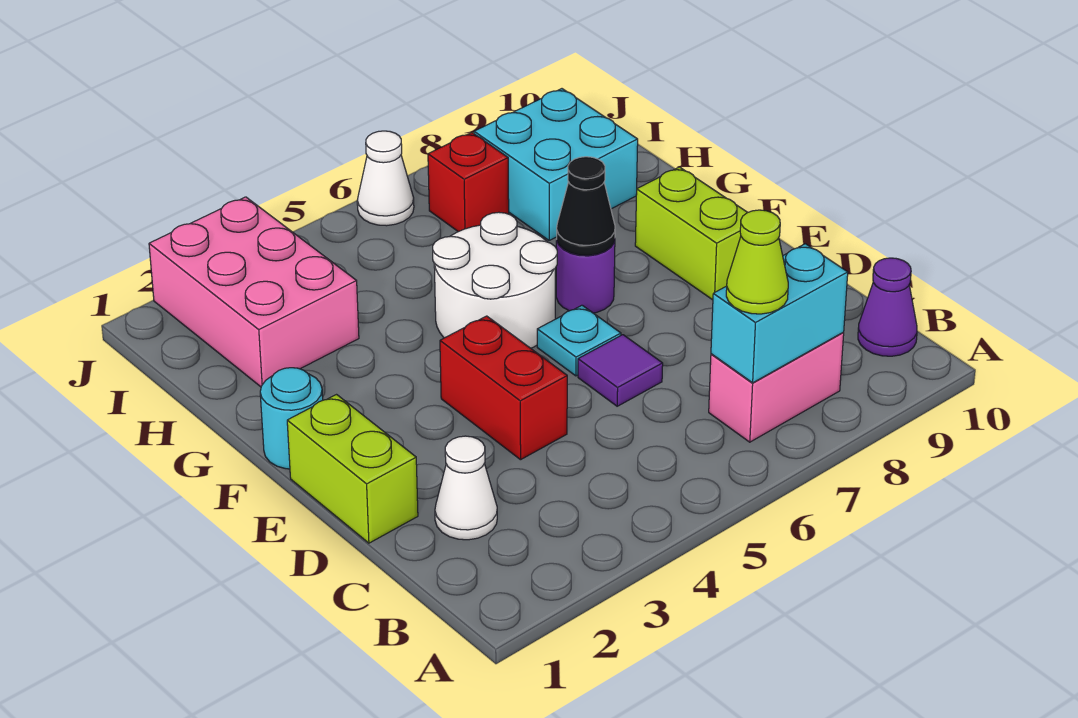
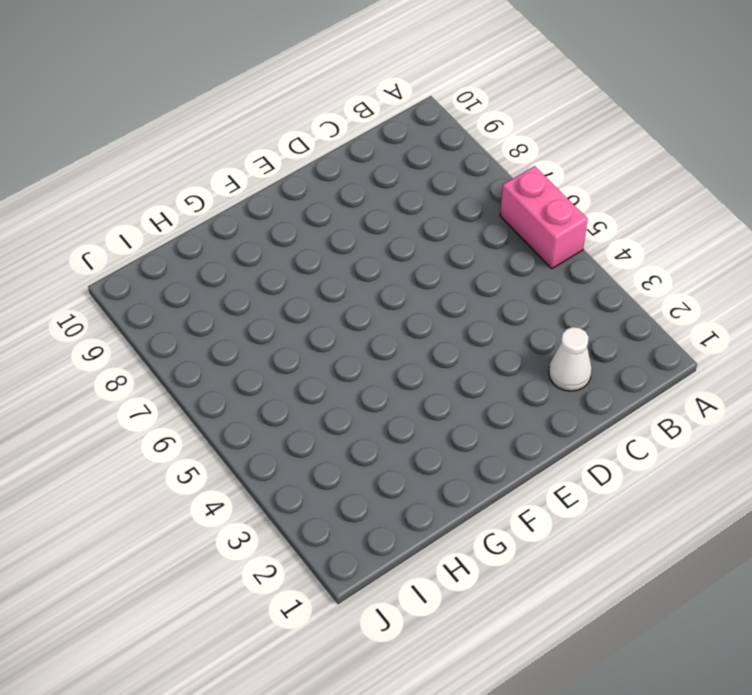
pink brick A5:A6 level 1 -> pink brick B7:B8 level 1
none -> purple cone B10 level 1
none -> lime brick D1:E1 level 1
none -> red brick D4:E4 level 1

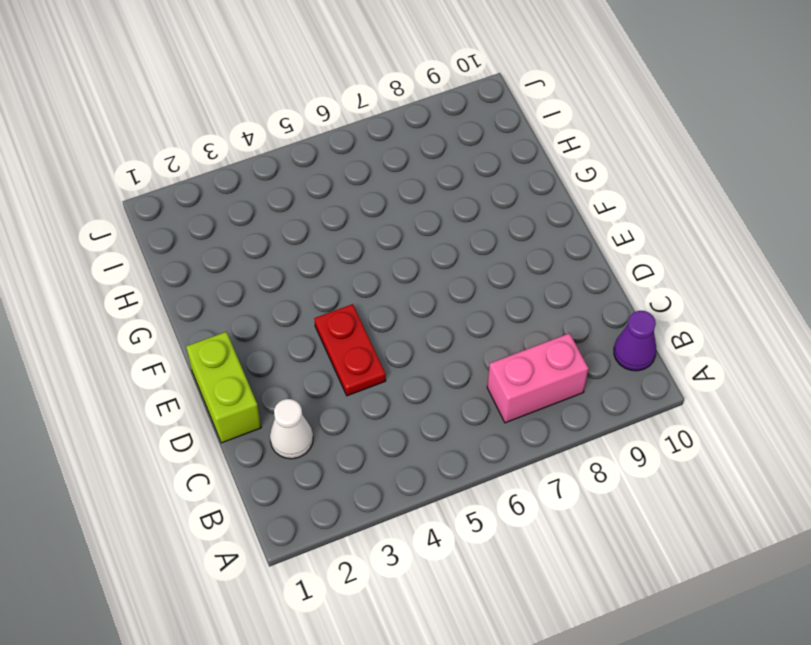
red plate D4:E4 level 1 -> red brick D4:E4 level 1
none -> purple tile D6 level 1
none -> cyan plate E6 level 1
none -> lime brick E9:F9 level 1

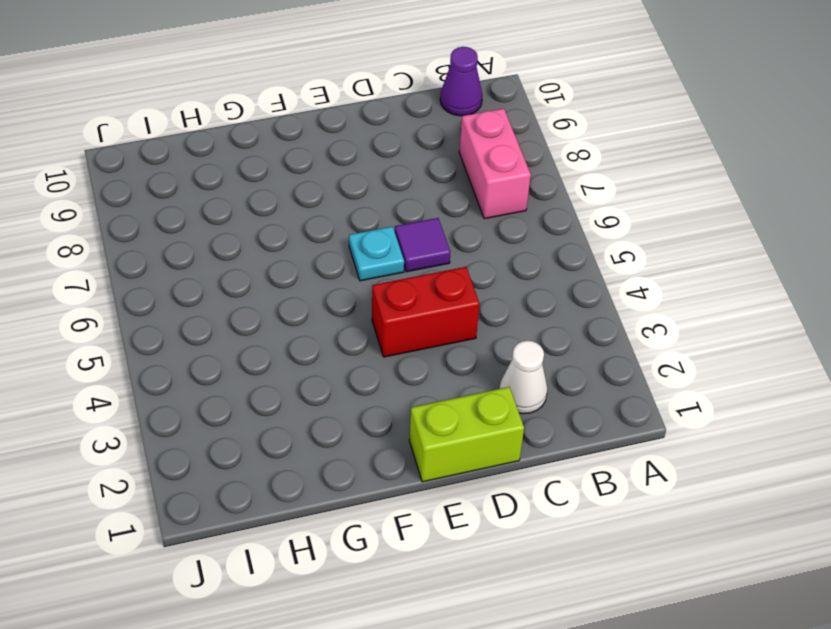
none -> lime brick E9:F9 level 1
none -> cyan round brick F1 level 1
none -> white round brick F5:G6 level 1

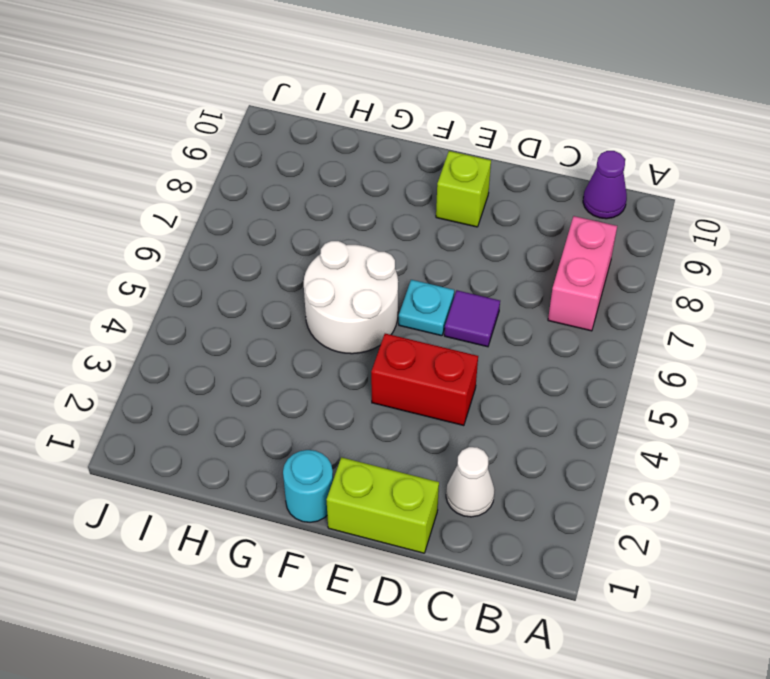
lime brick E9 level 1 -> lime brick E9:F9 level 1
none -> purple round brick F7 level 1
none -> pink brick H2:J3 level 1
none -> cyan brick H8:I9 level 1

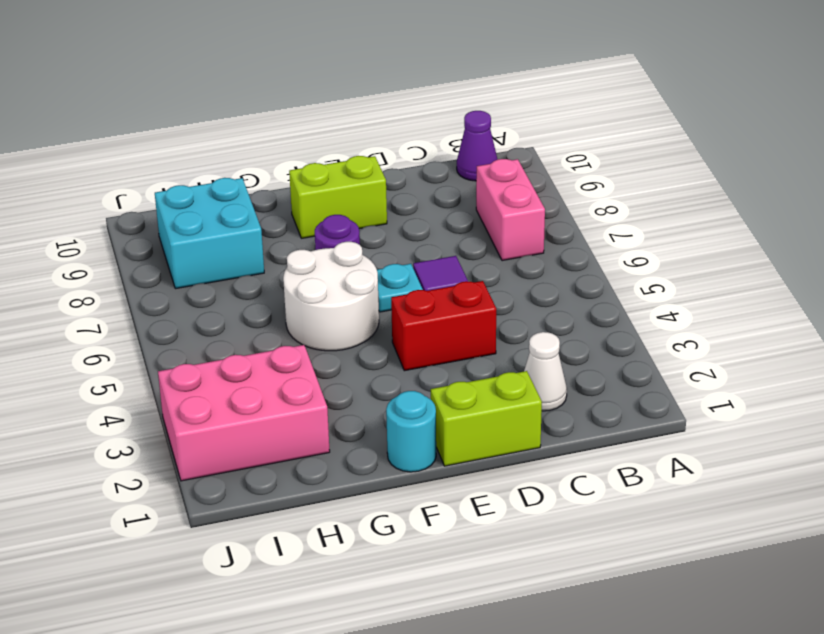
none -> red brick I7 level 1
none -> white cone J6 level 1
none -> cyan brick B7:B8 level 2

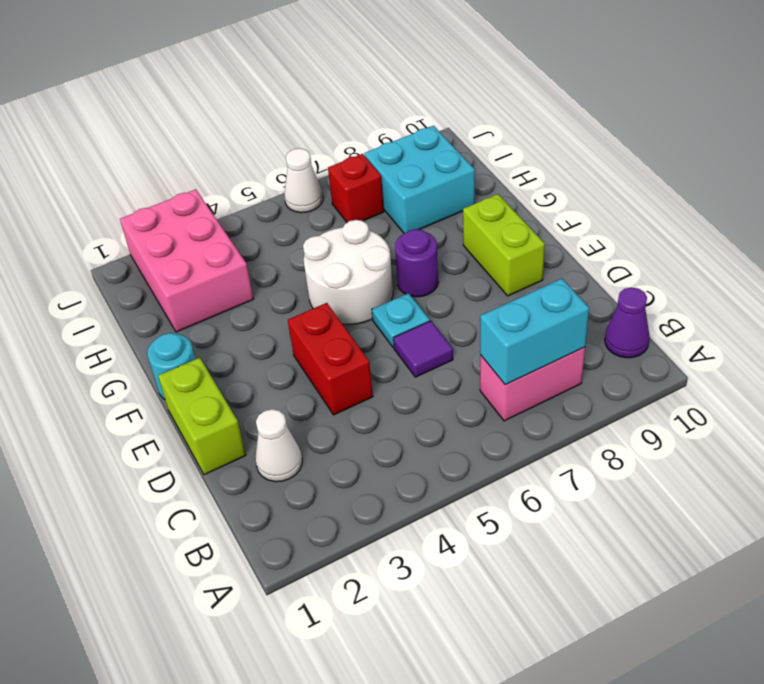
none -> black cone F7 level 2
none -> lime cone B7 level 3

